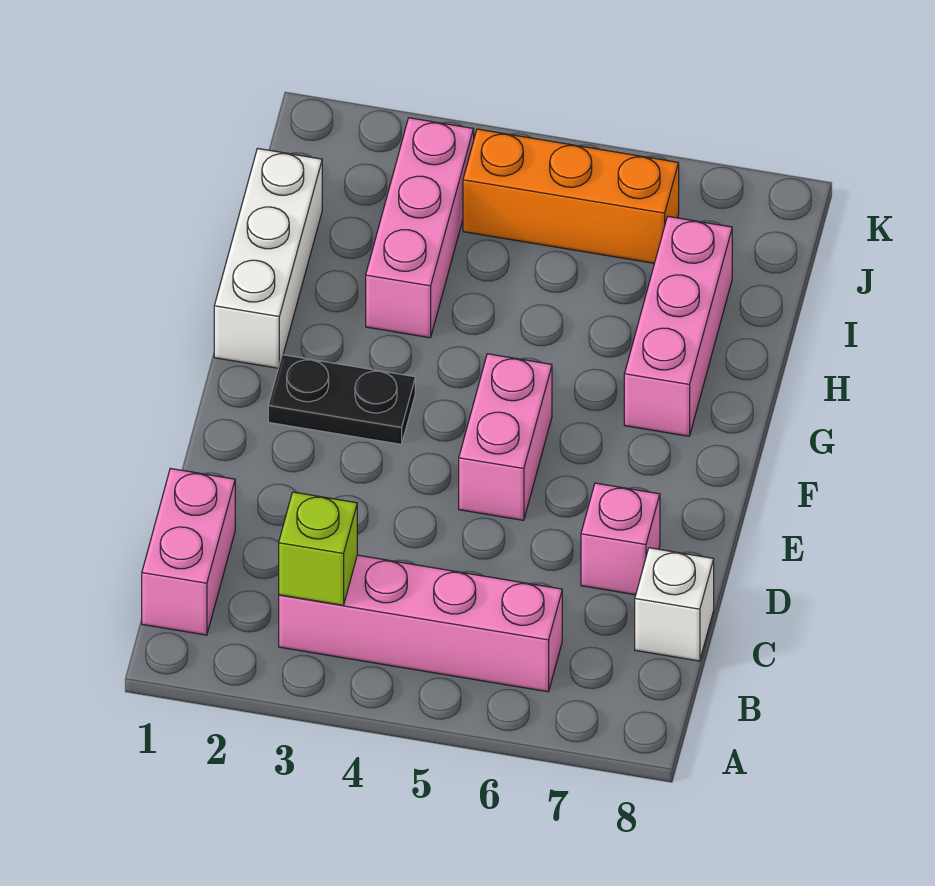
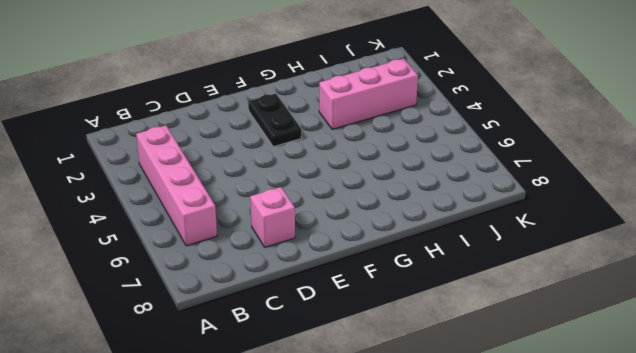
none -> pink brick B1:C1 level 1
none -> white brick C8 level 1

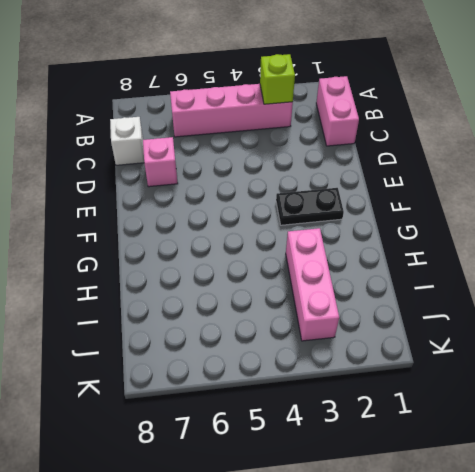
none -> pink brick E5:F5 level 1
none -> white brick G1:I1 level 1

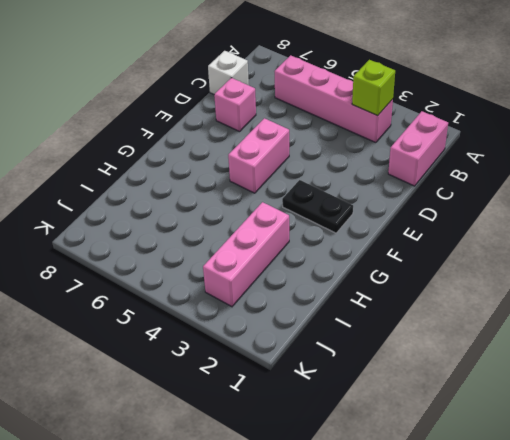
none -> white brick G1:I1 level 1
none -> pink brick G7:I7 level 1

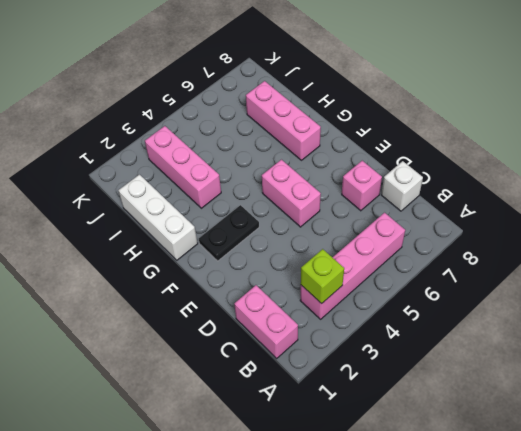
none -> orange brick J4:J6 level 1

